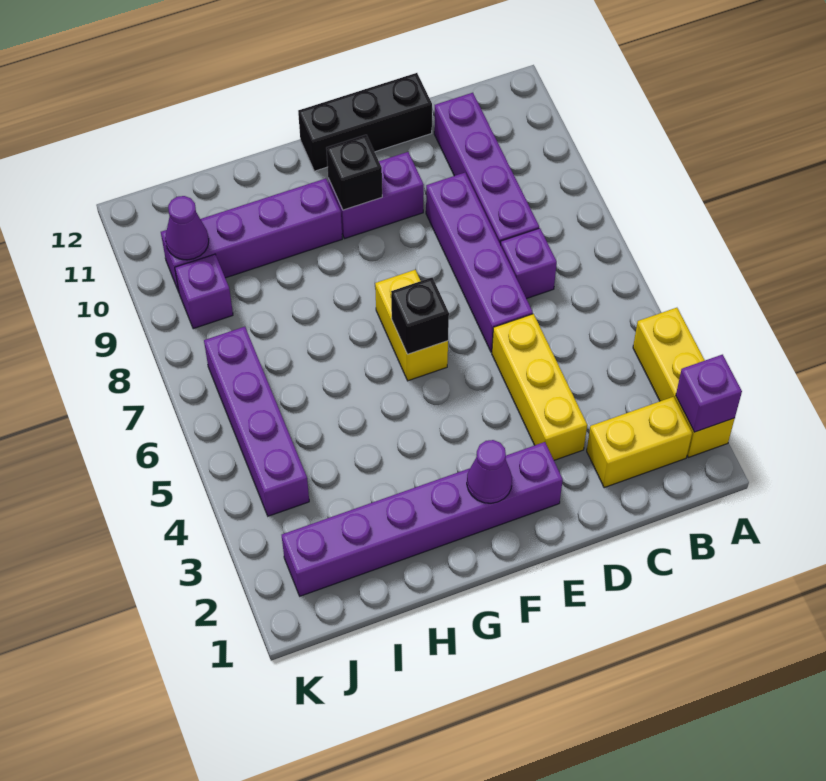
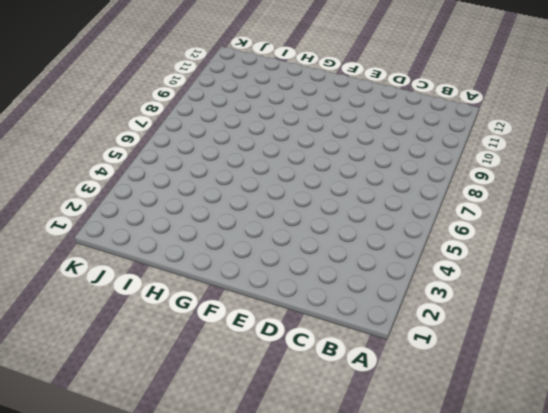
none -> yellow brick A2:A4 level 1
none -> yellow brick B2:C2 level 1
none -> purple brick C7 level 1

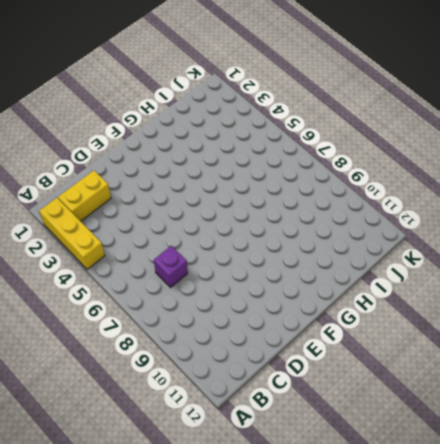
none -> purple brick C8:C11 level 1
none -> yellow brick D3:D5 level 1
none -> purple brick D6:D9 level 1

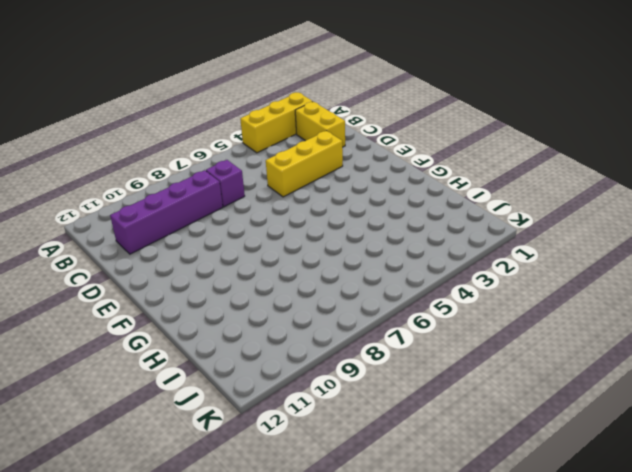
none -> purple brick D6:D9 level 1
none -> black brick D12:F12 level 1
none -> purple brick E2:J2 level 1

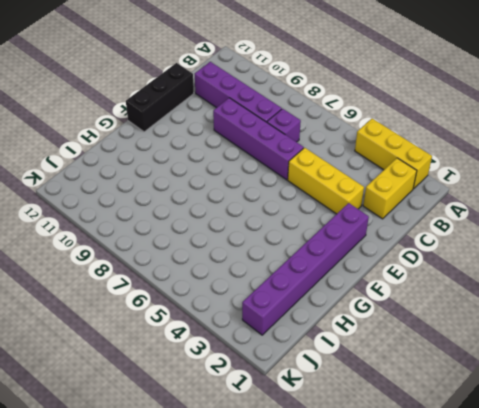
none -> purple brick E10:F10 level 1
none -> yellow brick F6:F7 level 1
none -> purple brick G10:J10 level 1

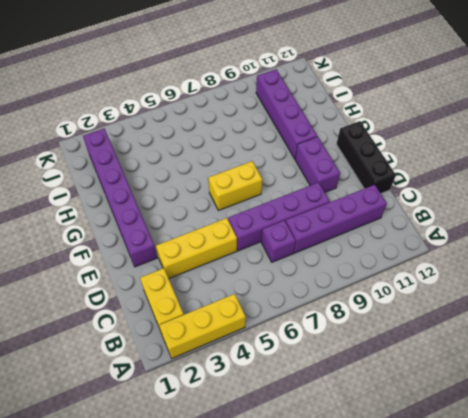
none -> purple brick J4:J7 level 1
none -> purple brick J9 level 1
none -> purple brick A2 level 2

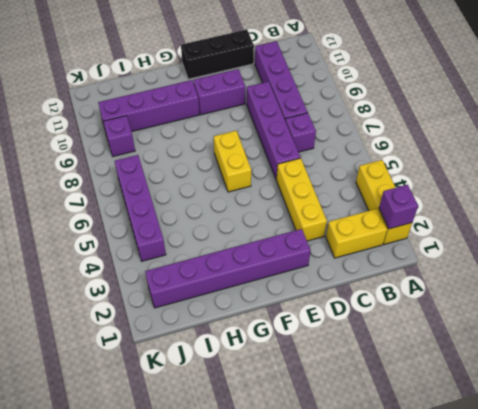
none -> purple cone F2 level 2
none -> black brick F6 level 2
none -> black brick F10 level 2

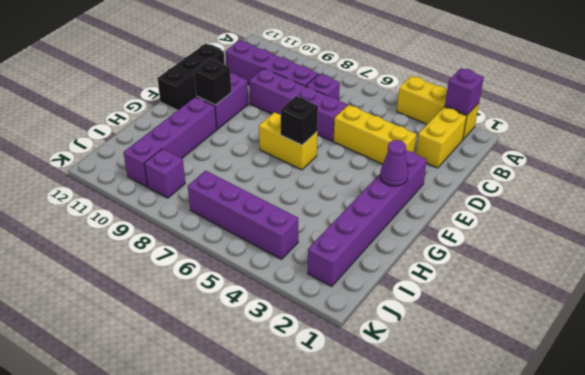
none -> purple cone J10 level 2

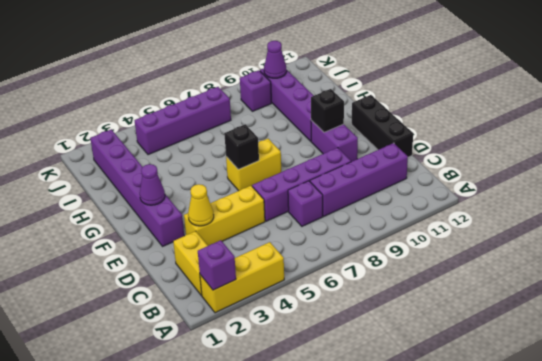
yellow cone D3 level 2 -> none

